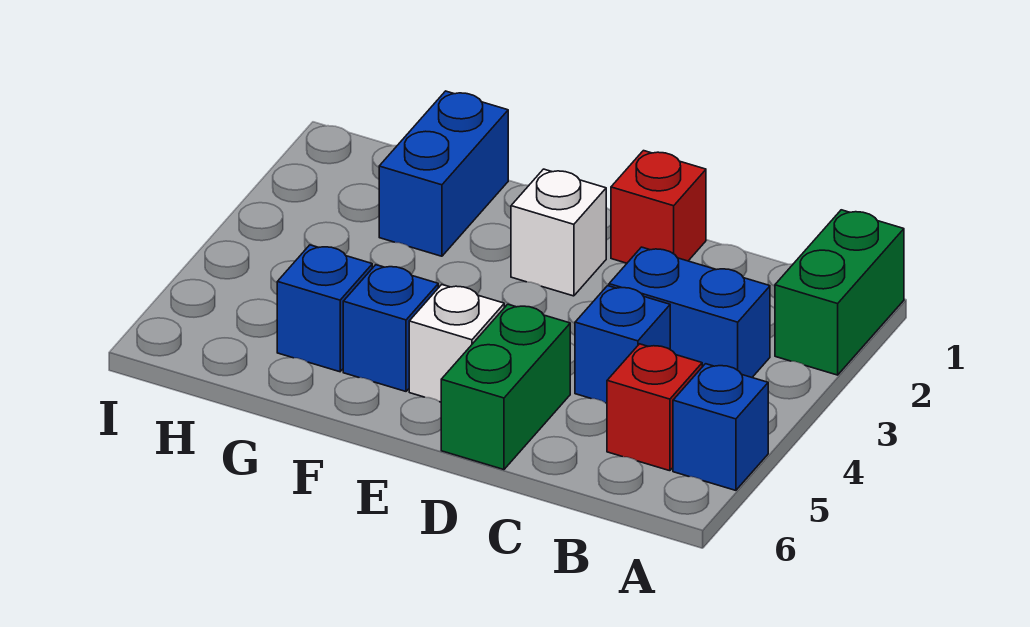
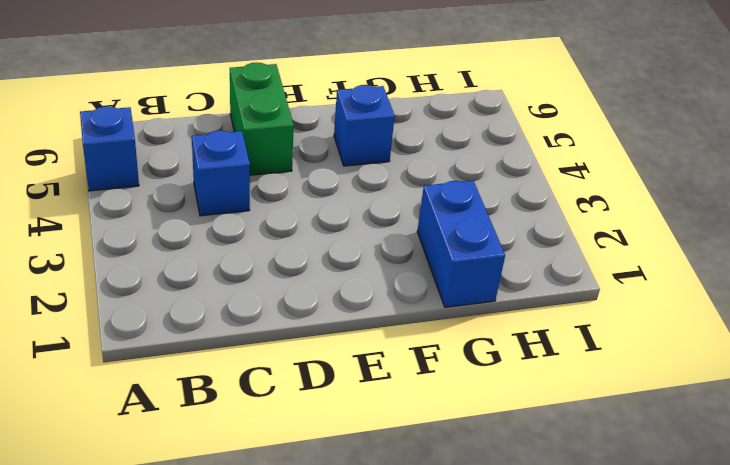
none -> green brick A1:A2 level 1
none -> blue brick B3:C3 level 1
none -> red brick B5 level 1

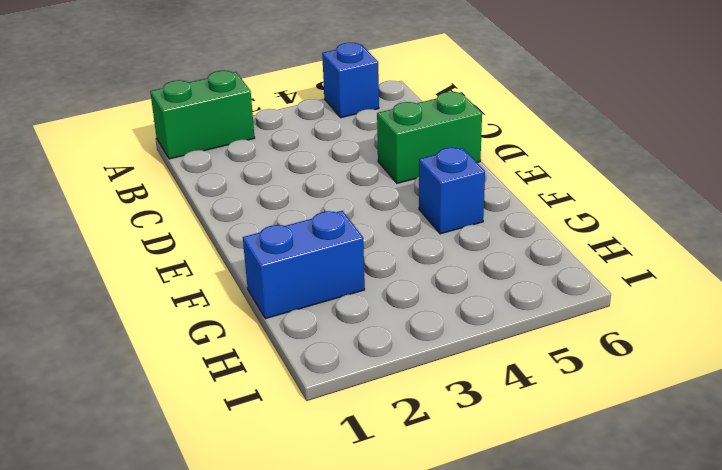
none -> blue brick B3:C3 level 1
none -> red brick B5 level 1
none -> blue brick C4 level 1

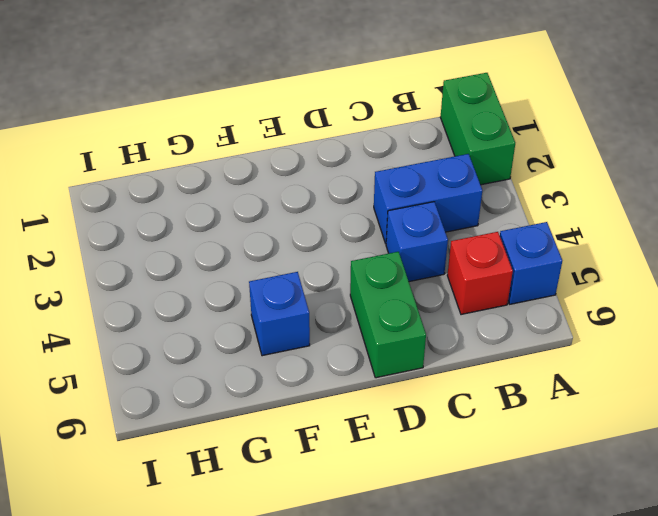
none -> red brick D1 level 1
none -> white brick E2 level 1
none -> white brick E5 level 1

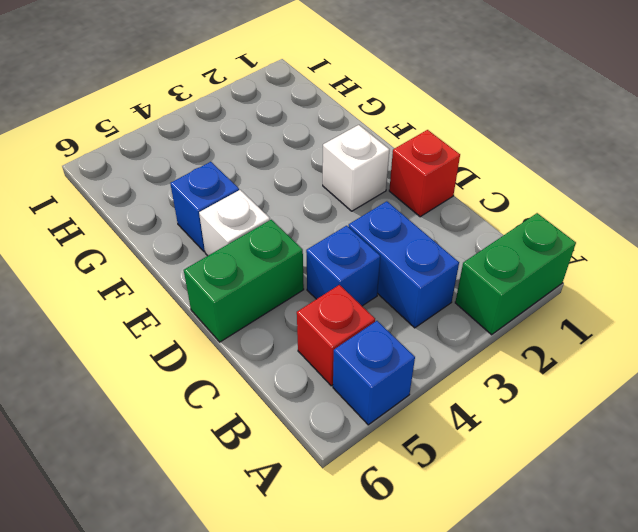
none -> blue brick G1:G2 level 1
none -> blue brick G5 level 1

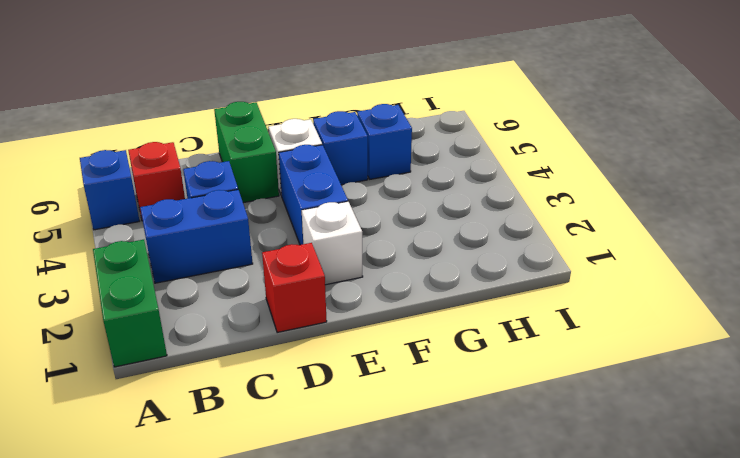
blue brick E3:E4 level 1 -> blue brick G1:G2 level 1

